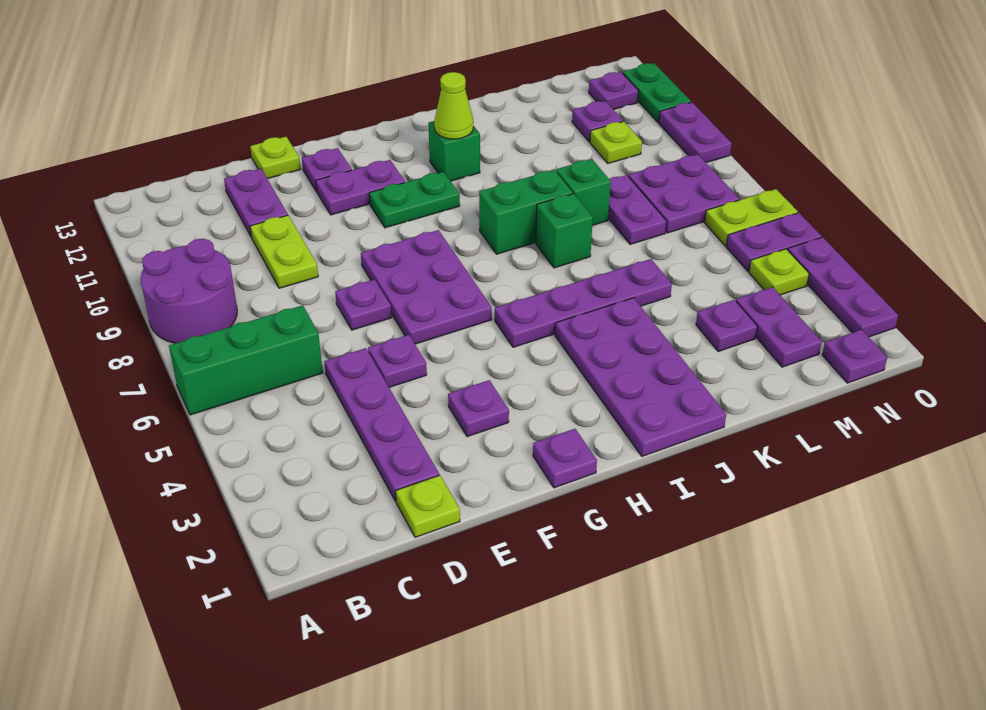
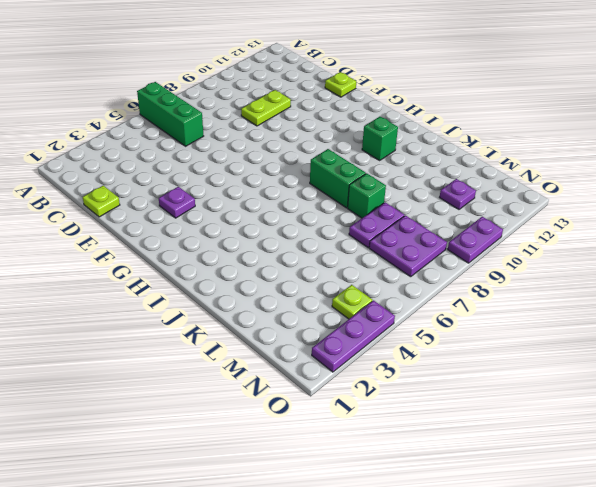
none -> purple round brick A8:B9 level 1
none -> purple plate D2:D5 level 1
none -> purple plate D11:D12 level 1
none -> purple plate E5 level 1

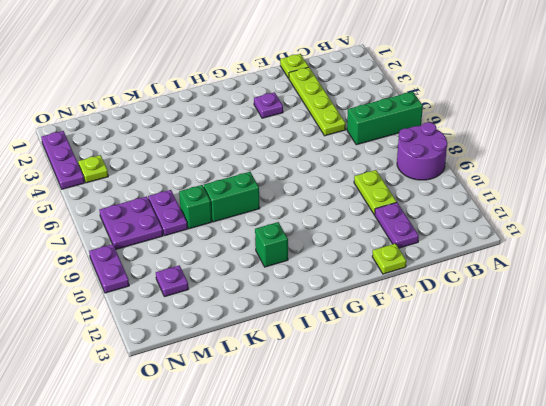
lime plate D2:D5 level 1 -> purple plate D2:D5 level 1
none -> purple plate E5 level 1
none -> purple plate E7 level 1
none -> purple plate F6:G8 level 1
none -> purple plate F11:G11 level 1

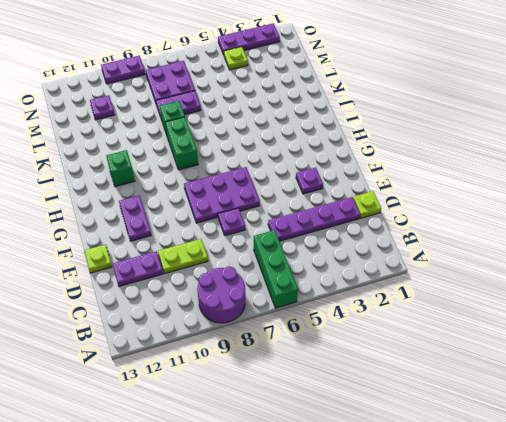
none -> purple plate E5 level 1
none -> purple plate F12 level 1
none -> purple plate G1 level 1
none -> green plate G10:H10 level 1

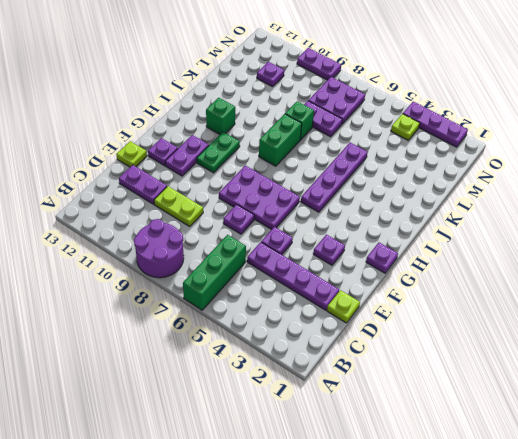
none -> purple plate I1:J4 level 1
none -> green brick J7 level 1
none -> purple plate L3 level 1
none -> purple plate M2:M3 level 1

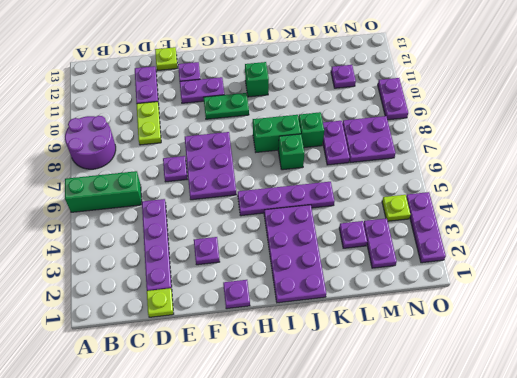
none -> purple plate E5 level 1
none -> lime plate M10 level 1
none -> purple plate N1 level 1
none -> purple plate N5:O5 level 1

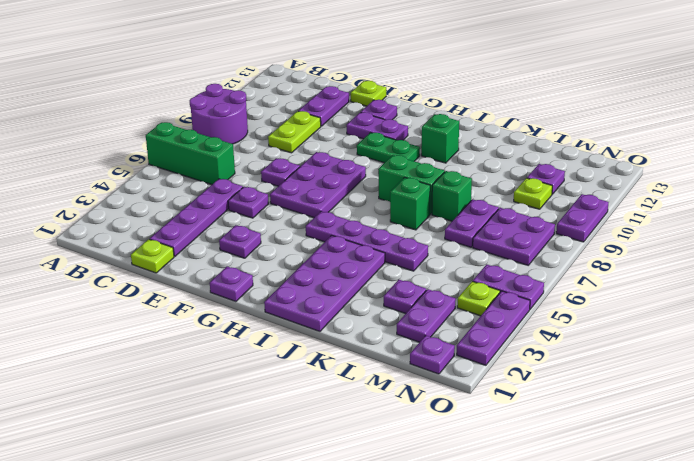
none -> lime plate N6:O6 level 1
none -> purple plate N12 level 1
none -> green plate O11:O12 level 1
none -> lime cone I11 level 2

